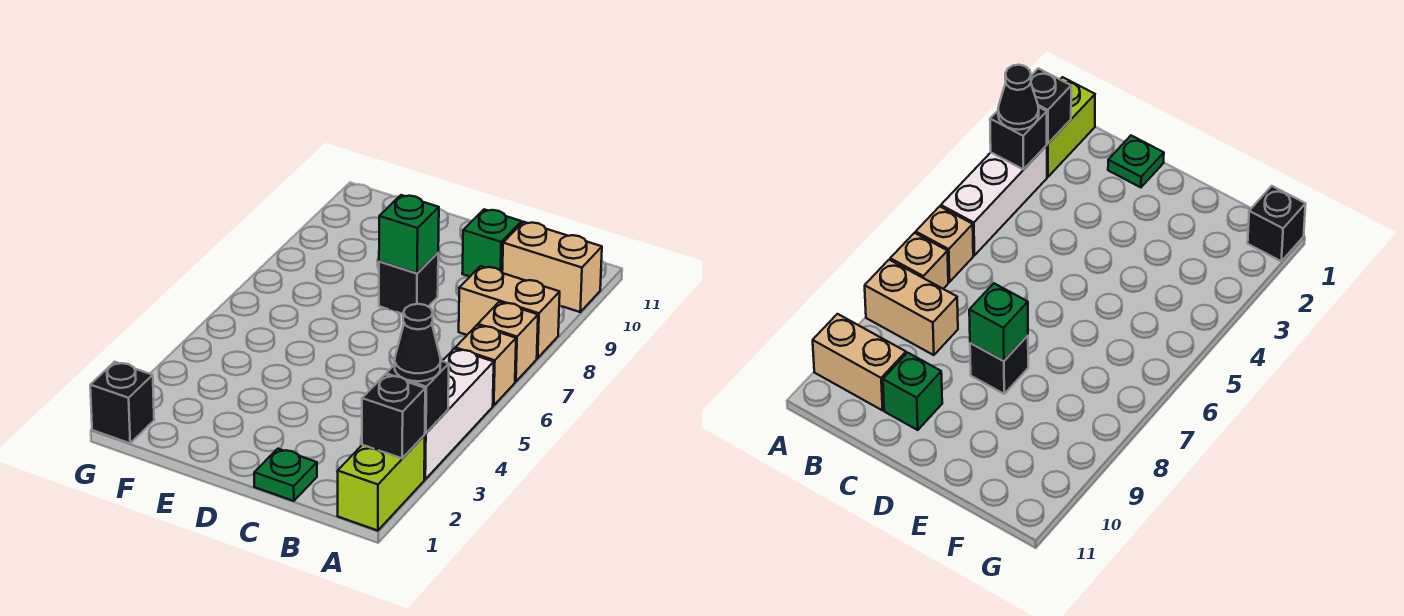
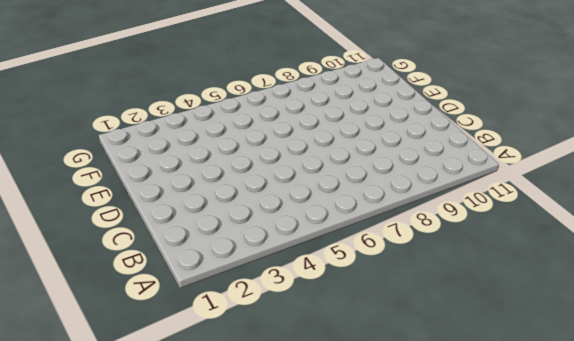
none -> lime brick A1:A2 level 1
none -> white brick A3:A5 level 1
none -> tan brick A6 level 1

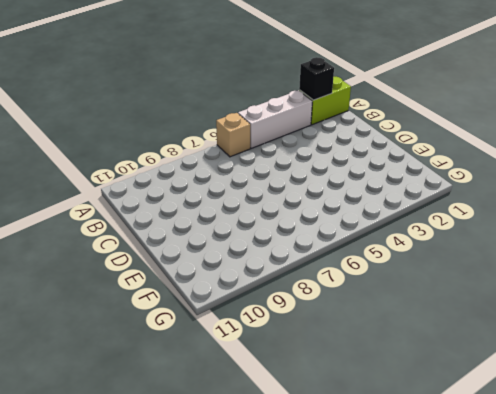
none -> tan brick A7 level 1
none -> tan brick A8:B8 level 1
none -> tan brick A10:B10 level 1

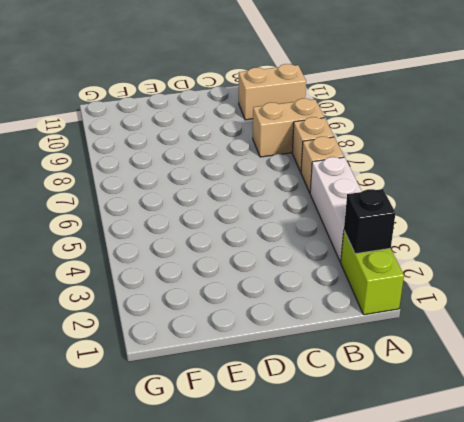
none -> green plate C1 level 1
none -> green brick C10 level 1
none -> black brick D8 level 1

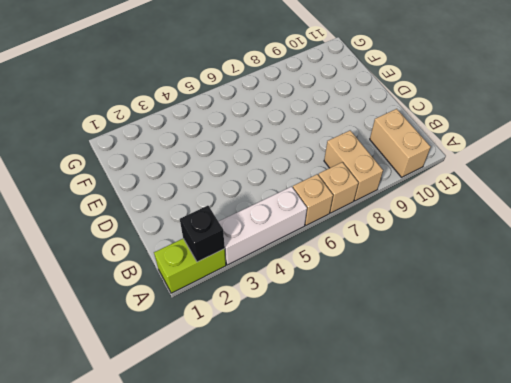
none -> green plate C1 level 1
none -> green brick C10 level 1
none -> black brick D8 level 1

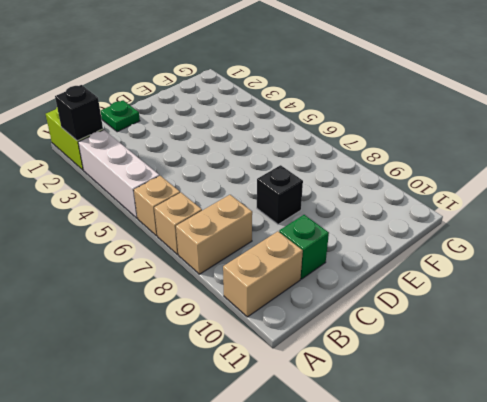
none -> black brick G1 level 1
none -> black brick A3 level 2
none -> green brick D8 level 2

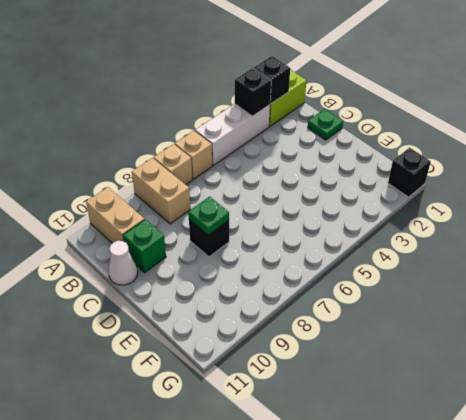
white cone C11 level 1 -> none
green plate D8 level 2 -> green brick D8 level 2
none -> black cone A3 level 3

